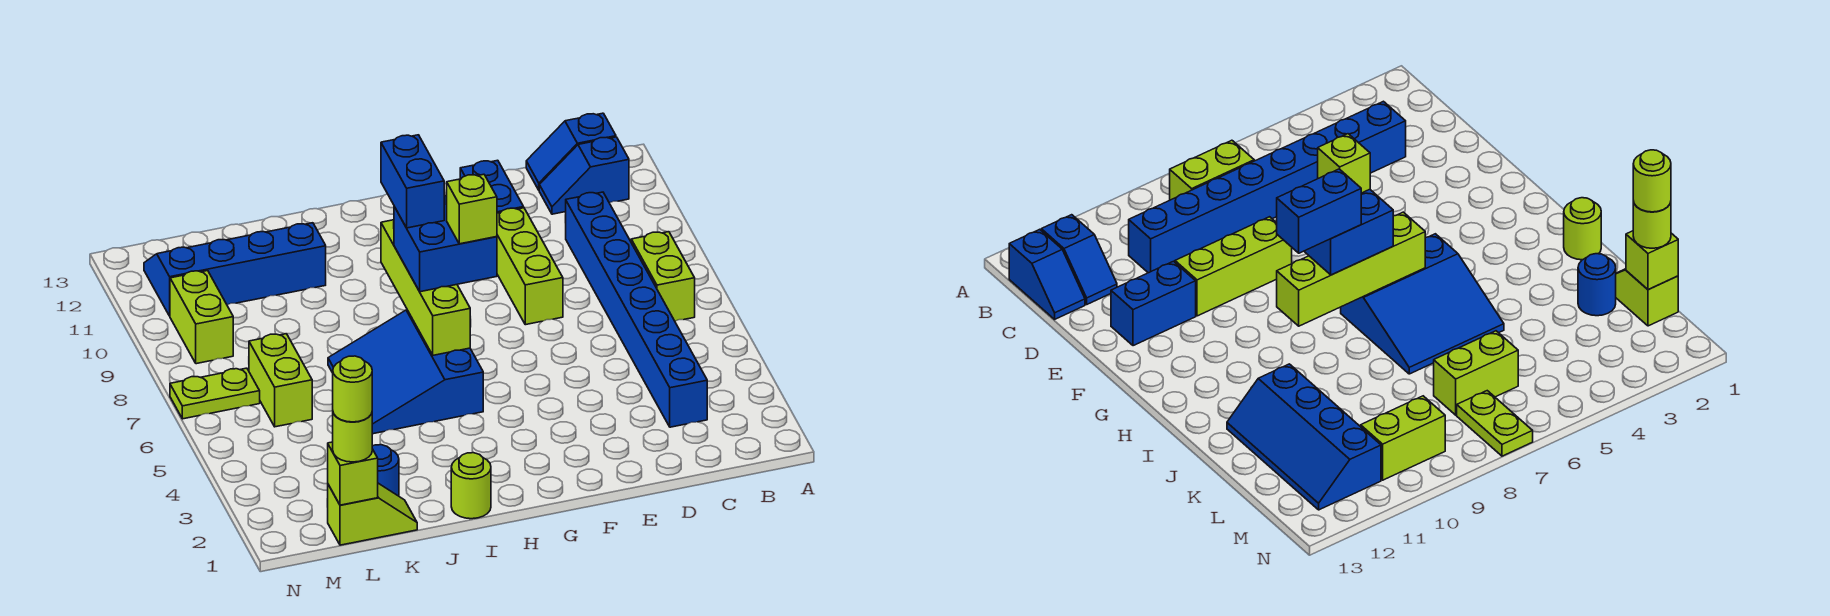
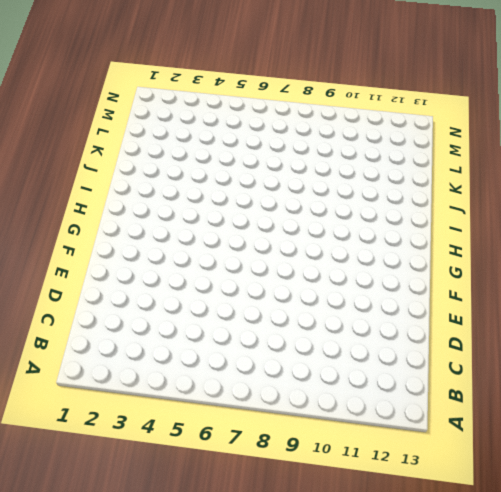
none -> lime brick B7:B8 level 1
none -> blue slope B12:C12 level 1 top B
none -> blue slope B13:C13 level 1 top B

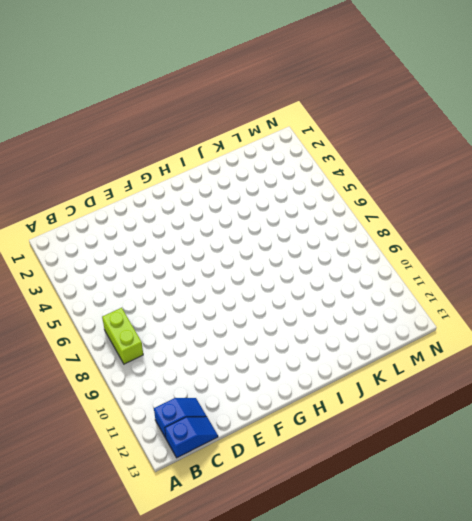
none -> blue brick C3:C10 level 1
none -> lime brick E8:E10 level 1
none -> blue brick E11:E12 level 1

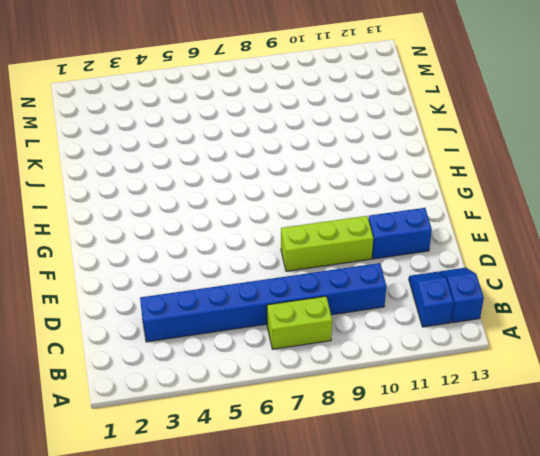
none -> blue slope H5:J7 level 1 top H
none -> lime round brick I1 level 1
none -> blue slope J11:M12 level 1 top 11

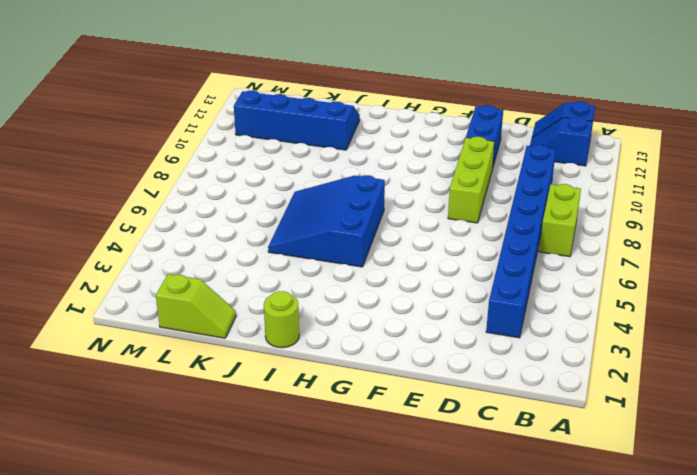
none -> blue round brick K2 level 1
none -> lime brick L6:L7 level 1
none -> lime plate M7:N7 level 1

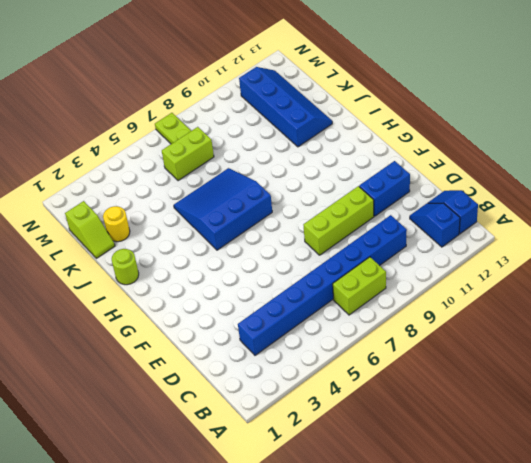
yellow round brick K2 level 1 -> blue round brick K2 level 1
none -> lime brick M9:M10 level 1
none -> lime brick H6:H9 level 2
none -> lime brick L1 level 2

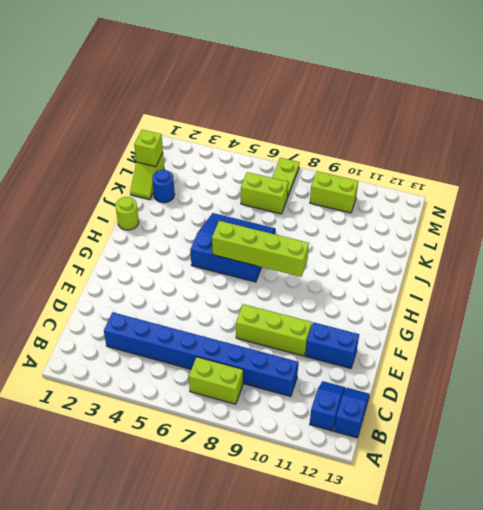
none -> blue slope J11:M12 level 1 top 11
none -> blue brick G7:H8 level 3
none -> lime round brick L1 level 3

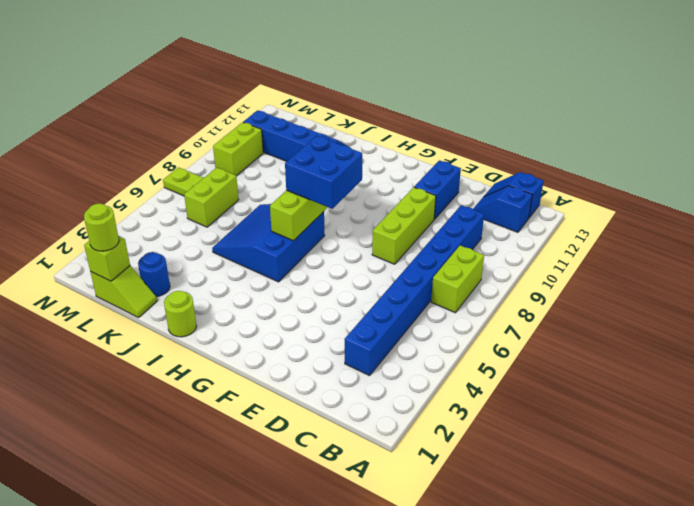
none -> lime brick G7 level 4
none -> blue brick H8:H9 level 4
none -> lime round brick L1 level 4

